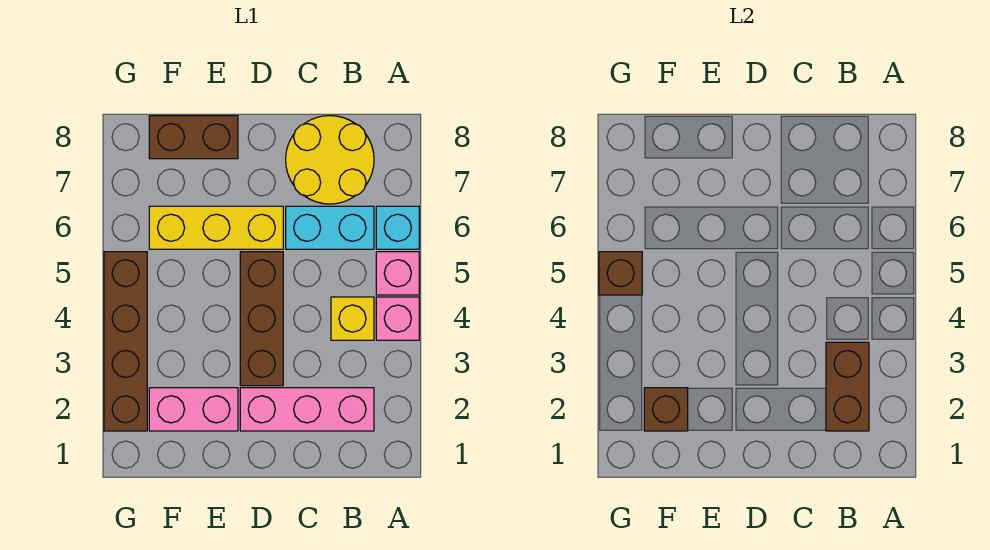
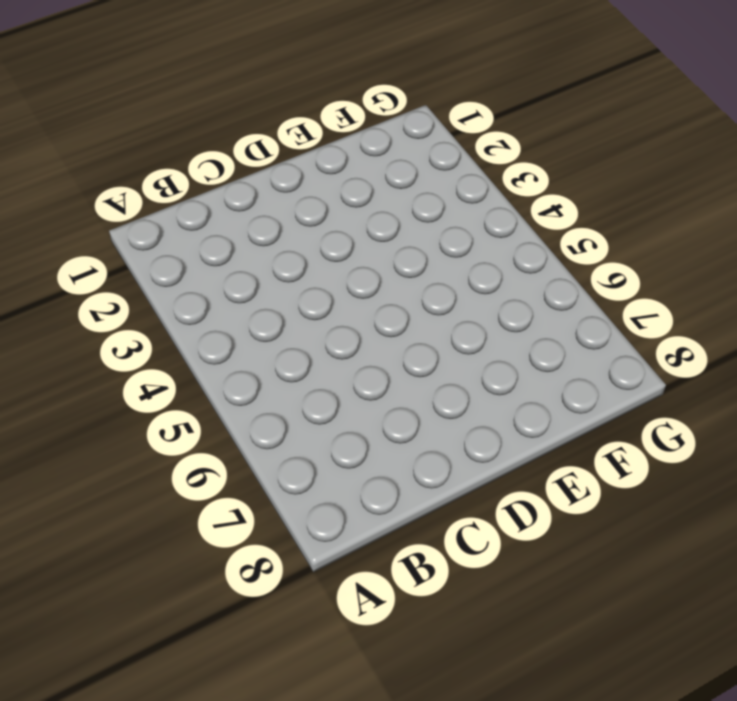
none -> pink brick A4 level 1
none -> pink brick A5 level 1
none -> cyan brick A6 level 1

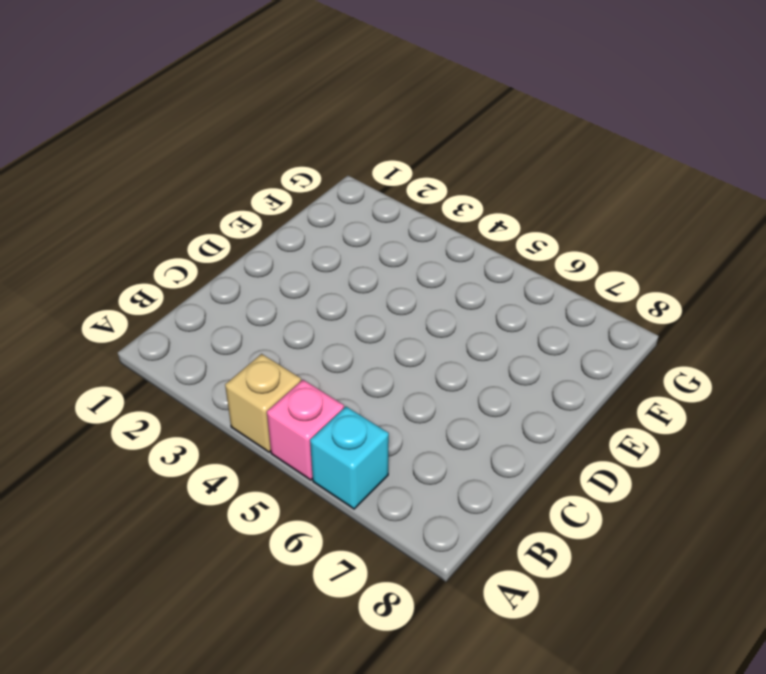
tan brick A4 level 1 -> pink brick A4 level 1
none -> pink brick B2:D2 level 1
none -> yellow brick B4 level 1
none -> cyan brick B6:C6 level 1

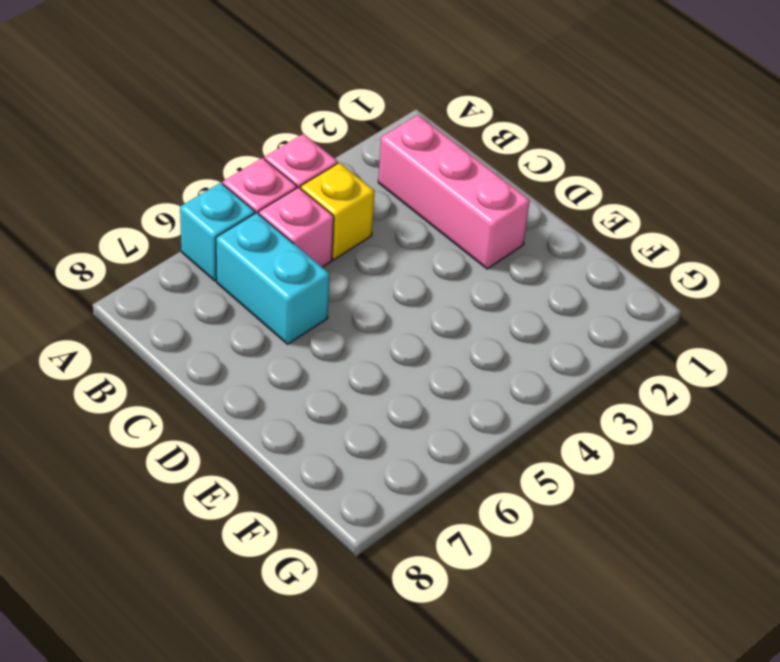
pink brick B5 level 1 -> none
none -> yellow round brick B7:C8 level 1
none -> brown brick D3:D5 level 1
none -> yellow brick D6:F6 level 1

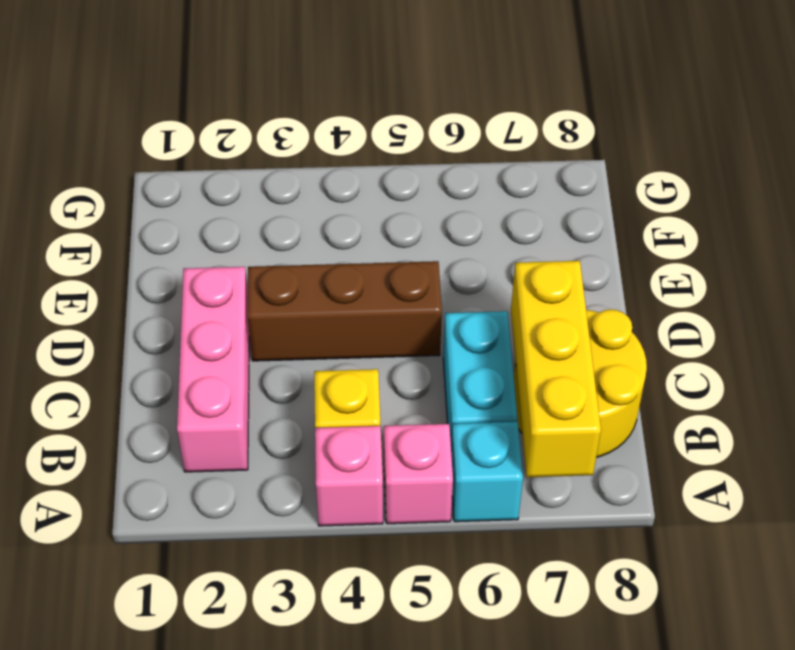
yellow brick A7:C7 level 2 -> yellow brick D6:F6 level 1
none -> pink brick E2:F2 level 1
none -> brown brick E8:F8 level 1
none -> brown brick G2:G5 level 1

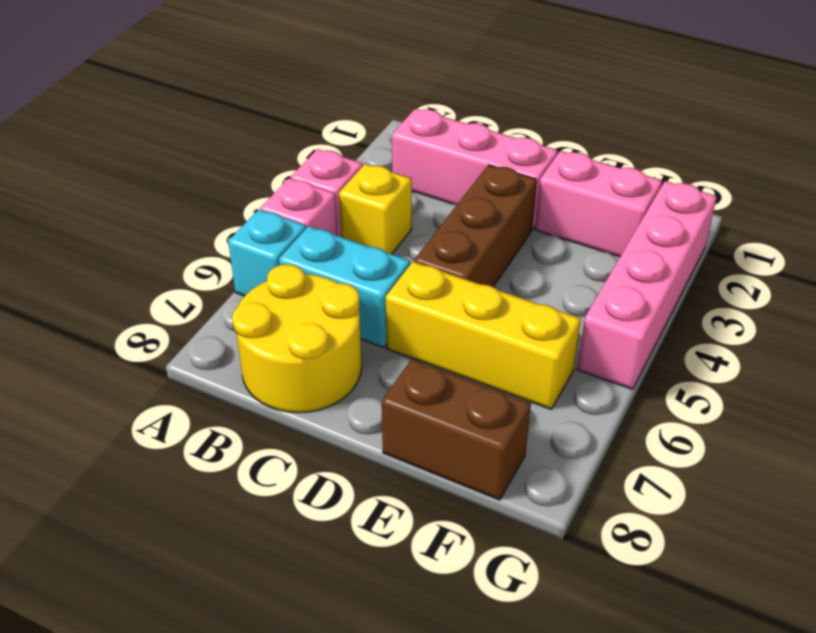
pink brick G2:G5 level 1 -> brown brick G2:G5 level 1
none -> brown brick B2:B3 level 2
none -> brown brick F2 level 2
none -> brown brick G5 level 2

